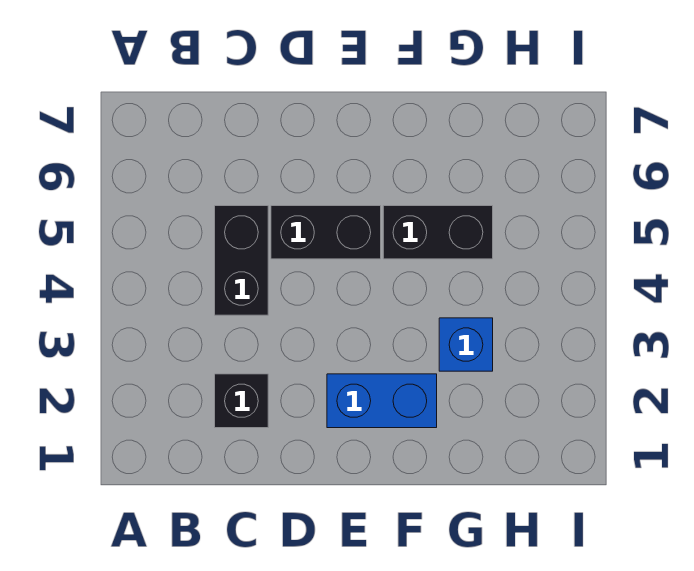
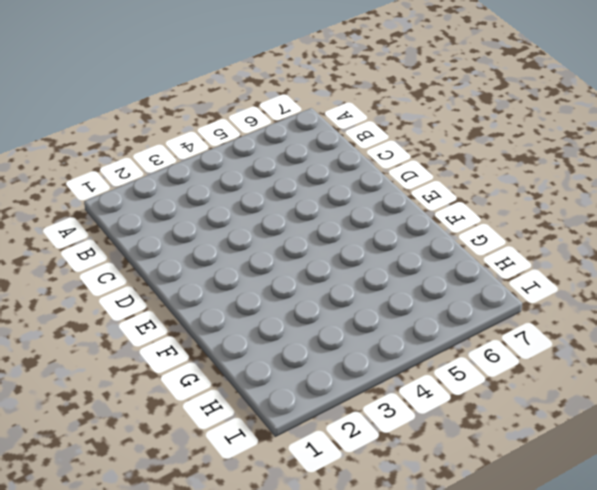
none -> black brick C2 level 1
none -> black brick C4:C5 level 1

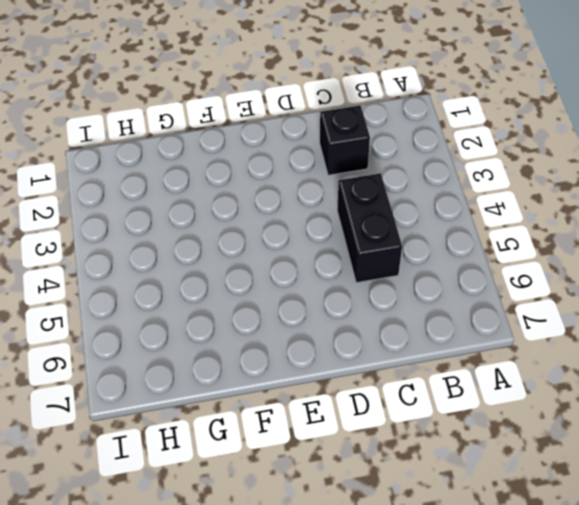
none -> black brick D5:E5 level 1
none -> blue brick E2:F2 level 1

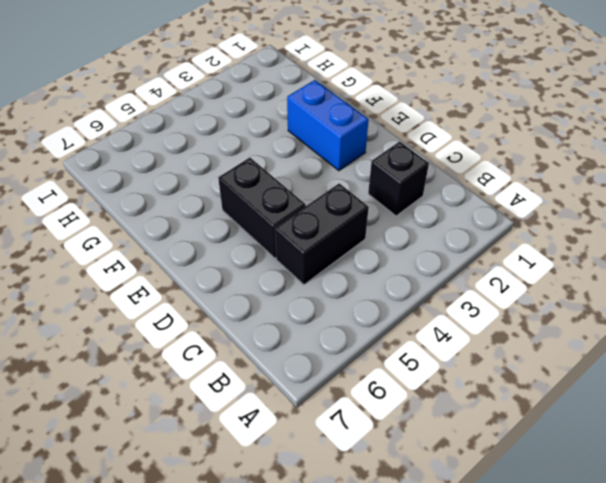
none -> black brick F5:G5 level 1
none -> blue brick G3 level 1

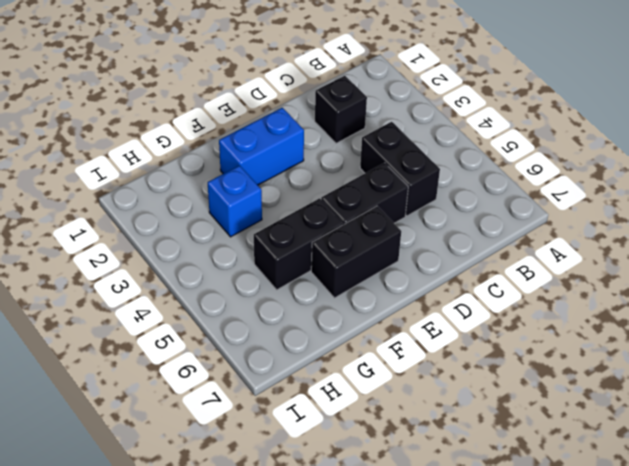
black brick E6:F6 level 1 -> none

